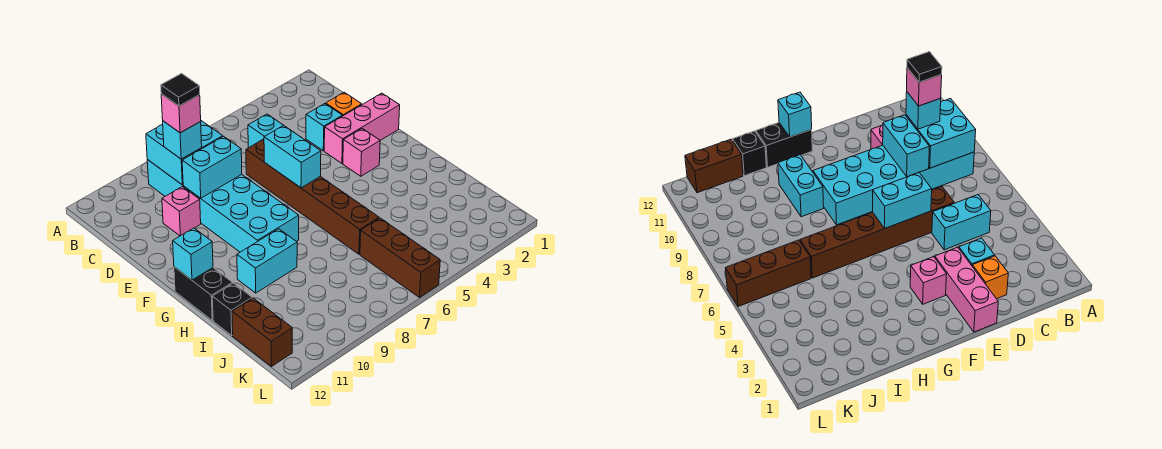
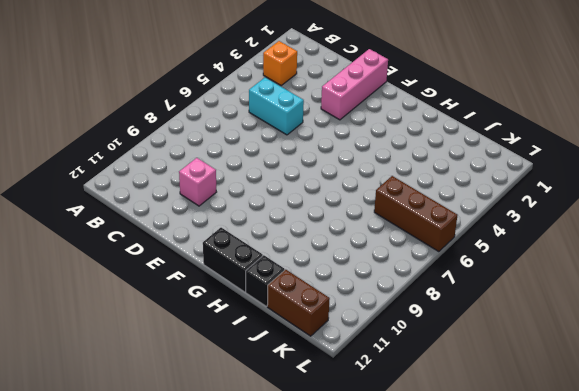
orange brick B3 level 1 -> orange brick D2 level 1
none -> cyan brick B8:G9 level 1
none -> cyan brick D3 level 1
none -> brown brick D6:I6 level 1

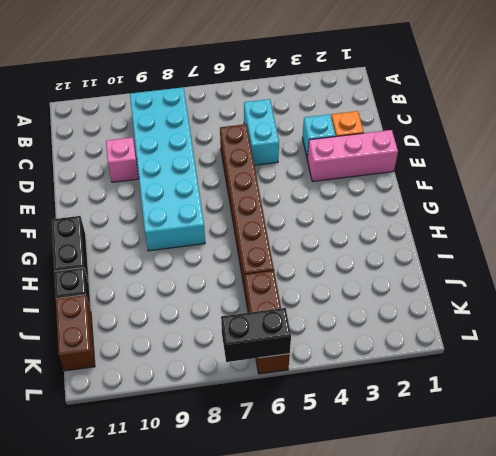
black brick L6:L7 level 2 -> none
none -> pink brick F3 level 1
none -> cyan brick H9:H10 level 1
none -> cyan brick B8:C9 level 2

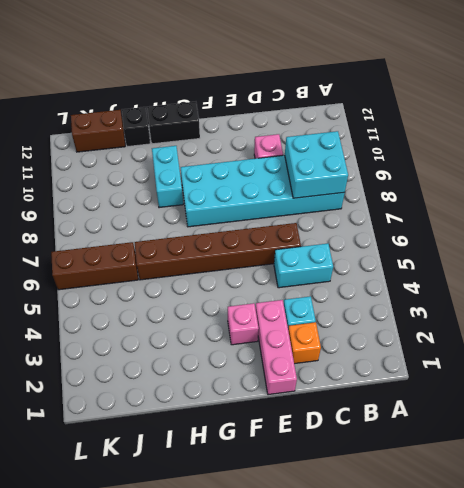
none -> cyan brick D8:D9 level 2
none -> cyan brick E6:F6 level 2
none -> cyan brick G12 level 2

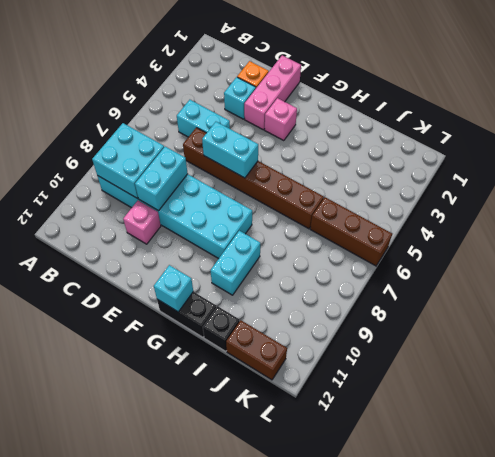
none -> cyan brick C9 level 3
none -> pink brick C9 level 4
none -> black tile C9 level 5

